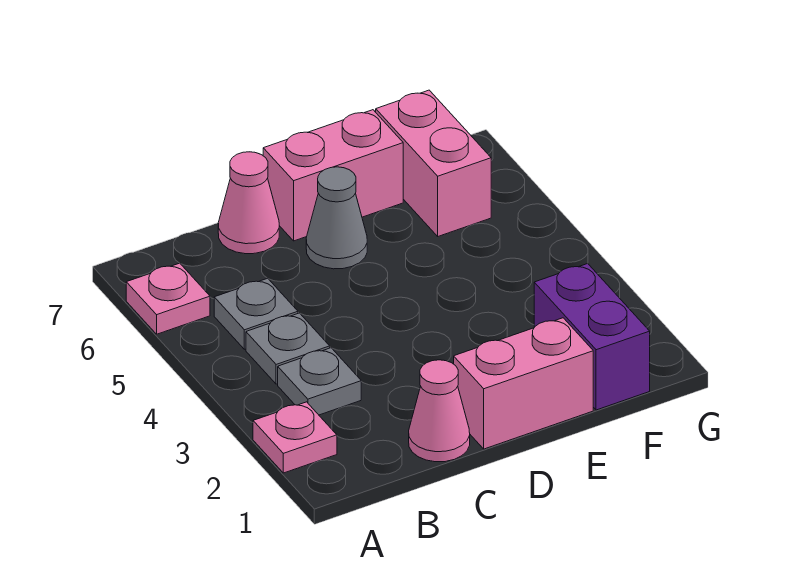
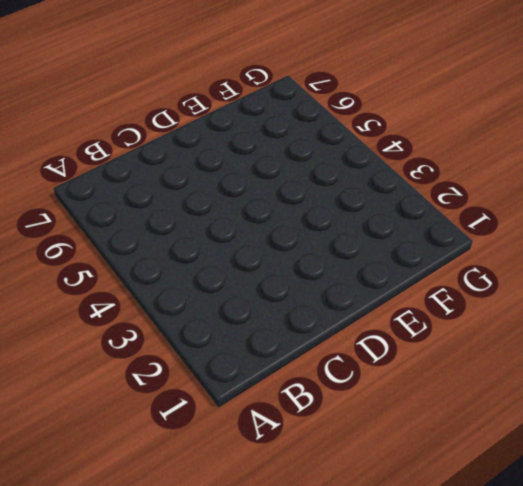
none -> pink plate A2 level 1
none -> pink plate A6 level 1
none -> grey plate B3 level 1

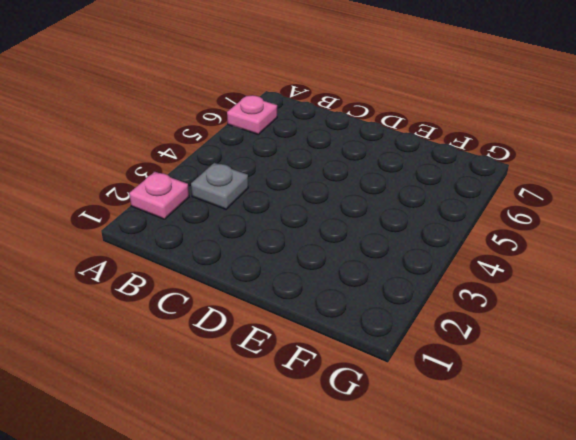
none -> grey plate B4 level 1
none -> grey plate B5 level 1
none -> pink cone C1 level 1

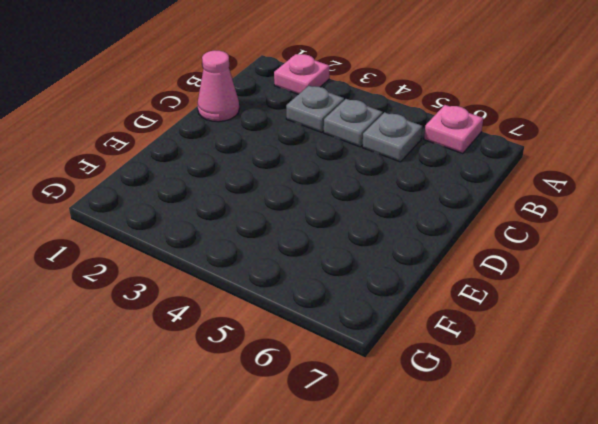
none -> pink cone C7 level 1
none -> pink brick D1:E1 level 1
none -> grey cone D6 level 1

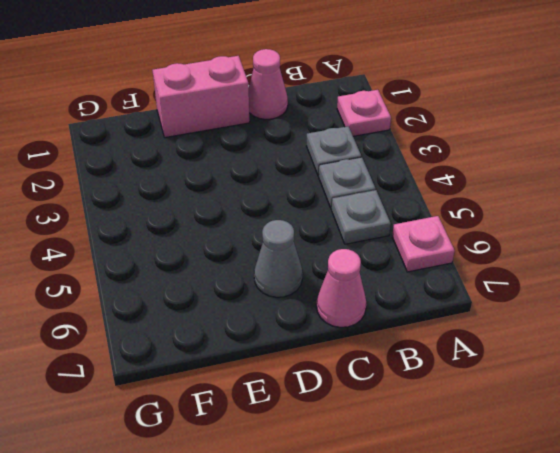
none -> pink brick D7:E7 level 1
none -> purple brick F1:F2 level 1
none -> pink brick F6:F7 level 1

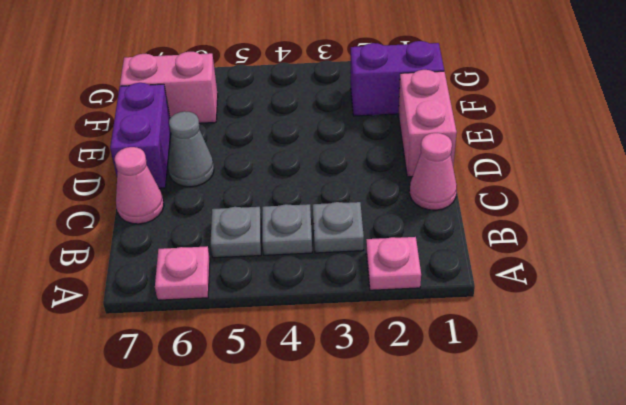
purple brick D7:E7 level 1 -> pink brick D7:E7 level 1

